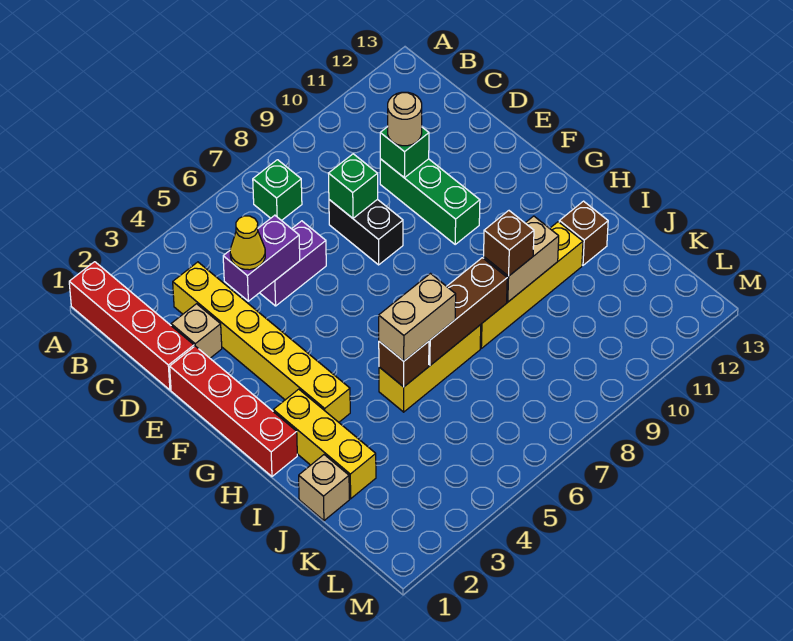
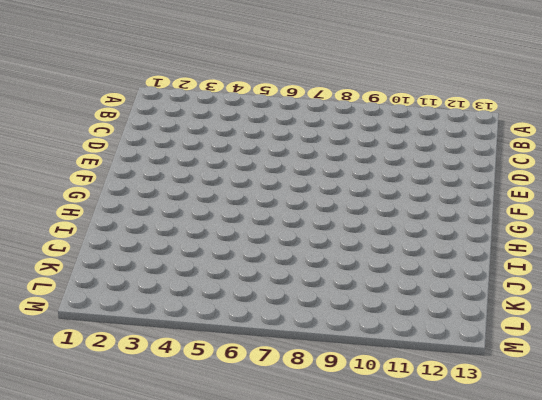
none -> red brick A1:D1 level 1
none -> green brick B7 level 1
none -> yellow brick C3:H3 level 1

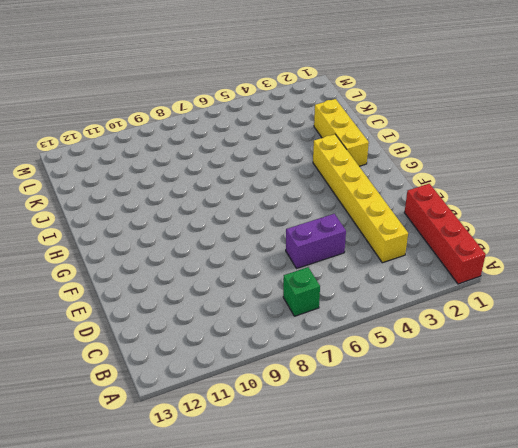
none -> tan brick D2 level 1
none -> black brick D8:E8 level 1
none -> green brick D10:F10 level 1

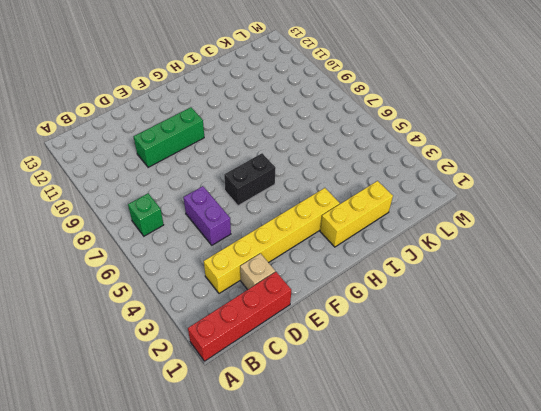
black brick F6:G6 level 1 -> black brick D8:E8 level 1
none -> red brick E1:H1 level 1
none -> yellow brick I5:I7 level 1
none -> yellow brick I8:I11 level 1

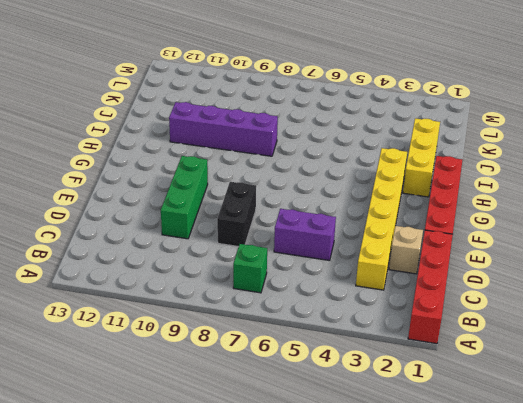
purple brick I8:I11 level 1 -> yellow brick I8:I11 level 1
none -> yellow brick I5:I7 level 1
none -> brown brick I12 level 1
none -> tan brick J1 level 1

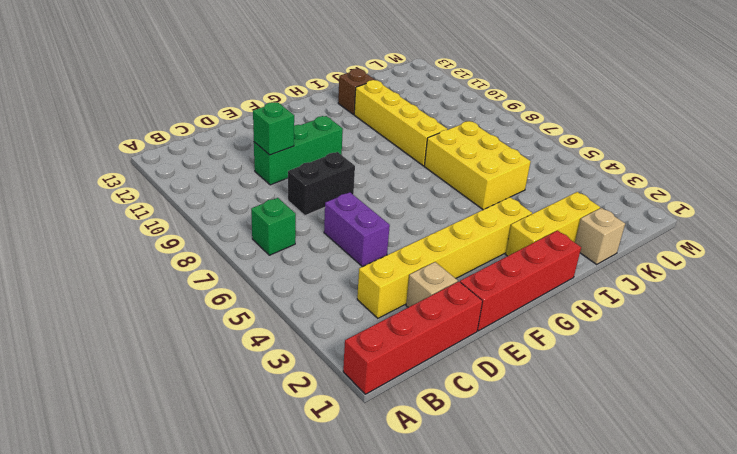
yellow brick I5:J7 level 1 -> yellow brick I5:I7 level 1
none -> purple brick D4:D5 level 2
none -> green brick D8 level 2
none -> brown brick I5 level 2

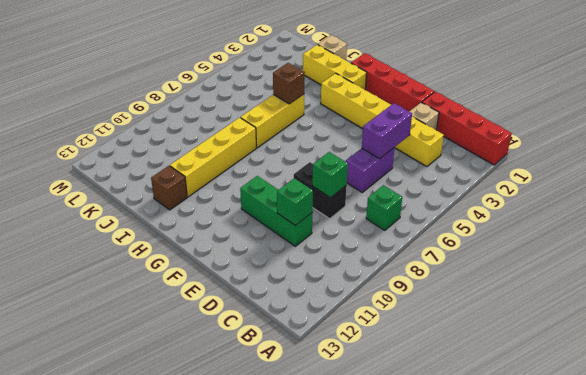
none -> brown brick I6:I8 level 2
none -> tan brick I9:I10 level 2
none -> yellow cone D4 level 3

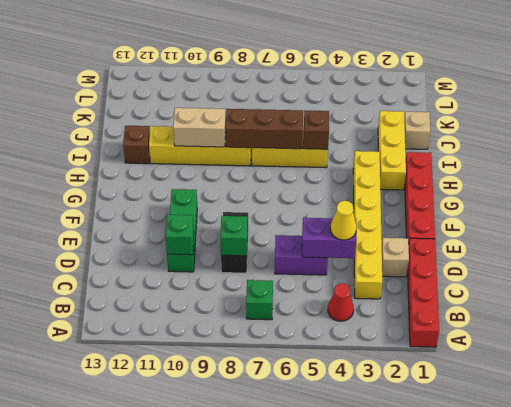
red cone B4 level 1 -> none
none -> tan round brick D10 level 3
none -> tan brick I5:I6 level 3
none -> brown brick I9 level 3

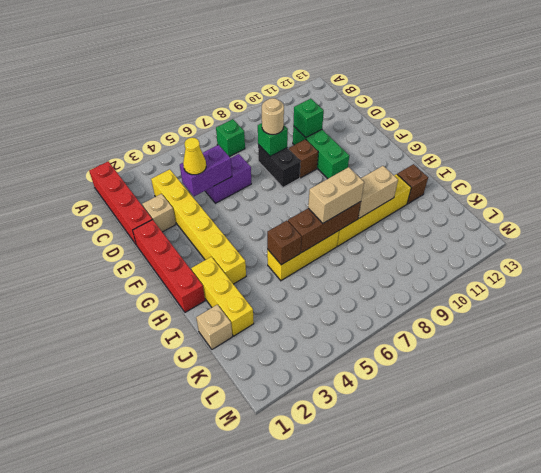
tan round brick D8 level 3 -> tan round brick D10 level 3
brown brick E9 level 1 -> brown brick I9 level 3
tan brick I7:I8 level 3 -> tan brick I5:I6 level 3

